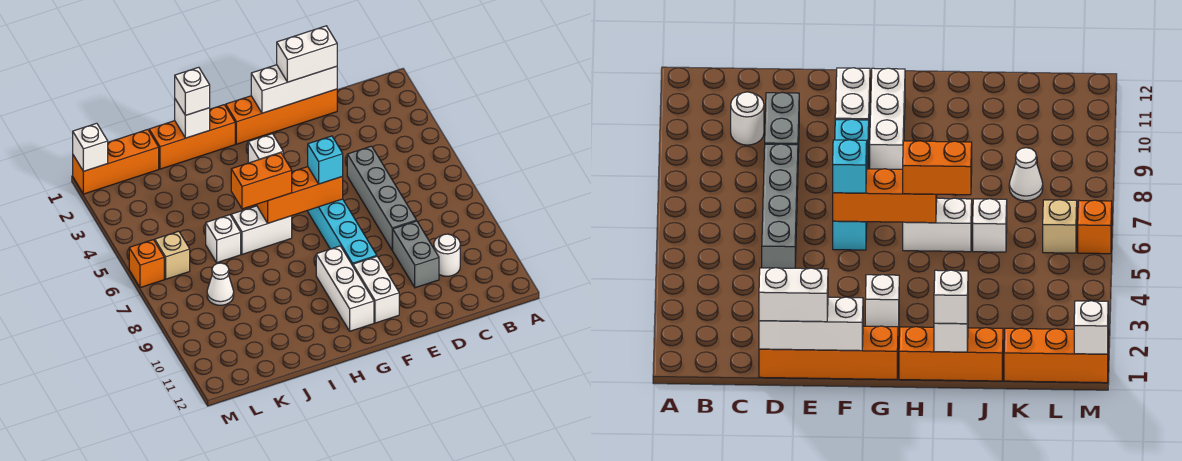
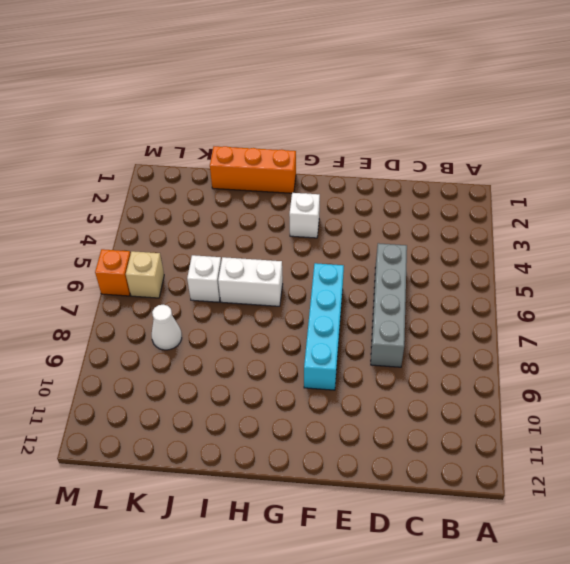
none -> white round brick C10 level 1
none -> orange brick D1:G1 level 1
none -> grey brick D9:D10 level 1

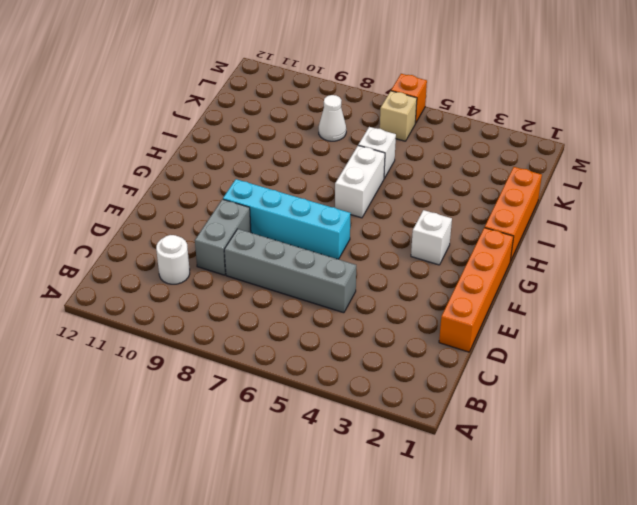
grey brick D9:E9 level 1 -> grey brick D9:D10 level 1
none -> white brick F10:F11 level 1
none -> white brick G9:G11 level 1
none -> orange brick K1:M1 level 1

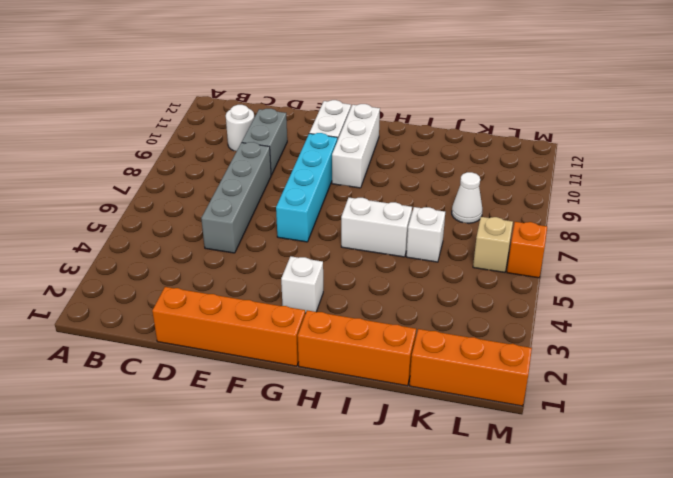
none -> white brick D1:F1 level 2
none -> orange brick F6:H6 level 2
none -> white brick I1 level 2

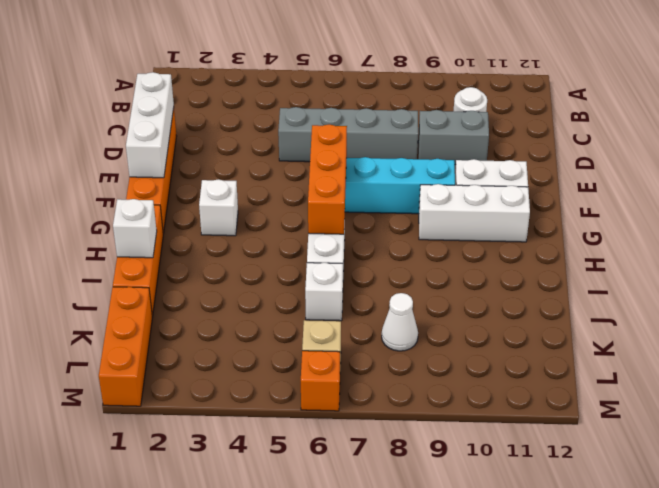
none -> white brick M1 level 2
none -> white brick D1:E1 level 3
none -> cyan brick F6 level 3

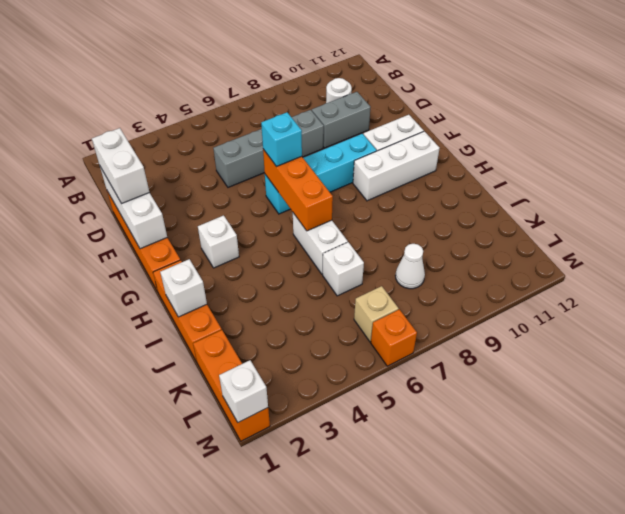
none -> orange brick H6:I6 level 3
none -> white brick I1 level 3

